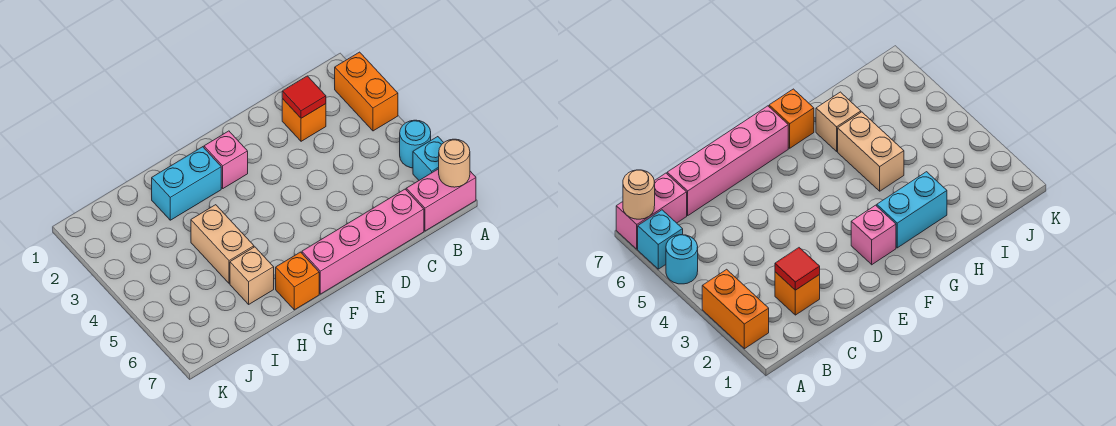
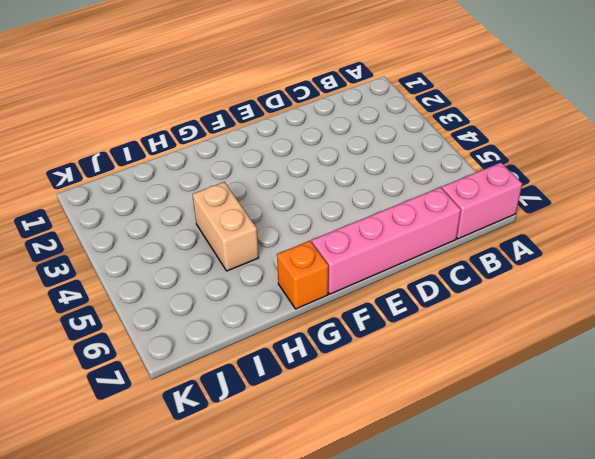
none -> orange brick A2:A3 level 1
none -> cyan round brick A5 level 1
none -> cyan brick A6 level 1

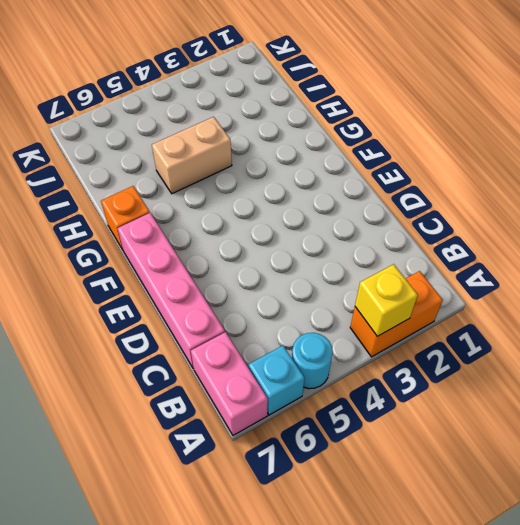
yellow brick A3 level 2 -> none
none -> orange brick C2 level 1
none -> pink brick F2 level 1
none -> cyan brick G2:H2 level 1

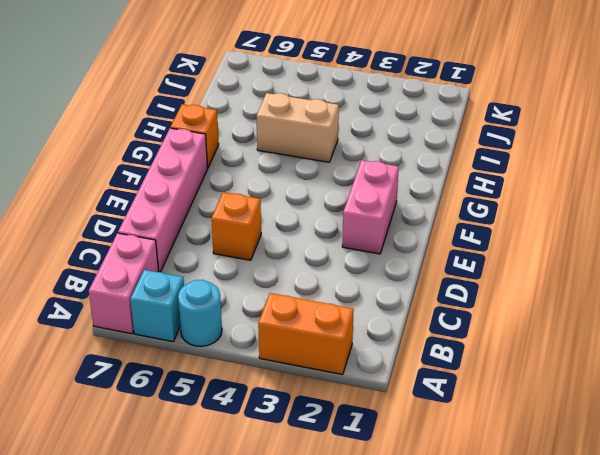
orange brick D5 level 1 -> orange brick C2 level 1
pink brick E2:F2 level 1 -> pink brick F2 level 1
none -> cyan brick G2:H2 level 1
none -> tan brick H6 level 1
none -> tan round brick A7 level 2

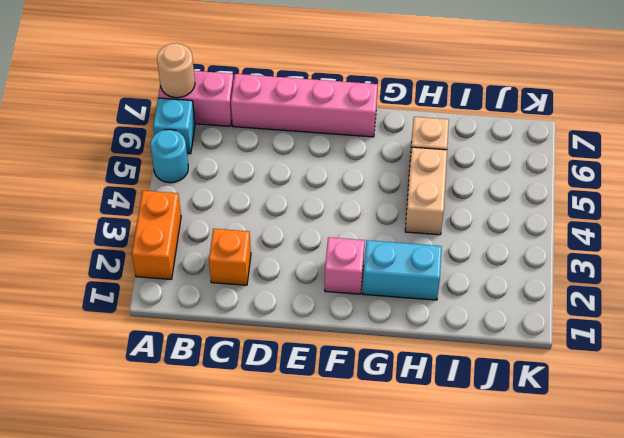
none -> orange brick G7 level 1
none -> red tile C2 level 2

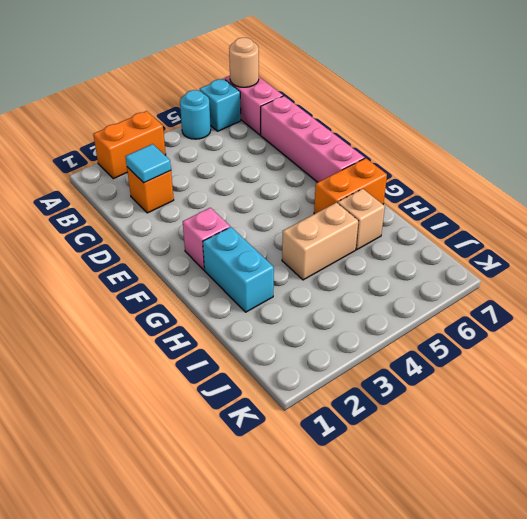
cyan tile C2 level 2 -> red tile C2 level 2
orange brick G6:G7 level 1 -> orange brick G7 level 1

